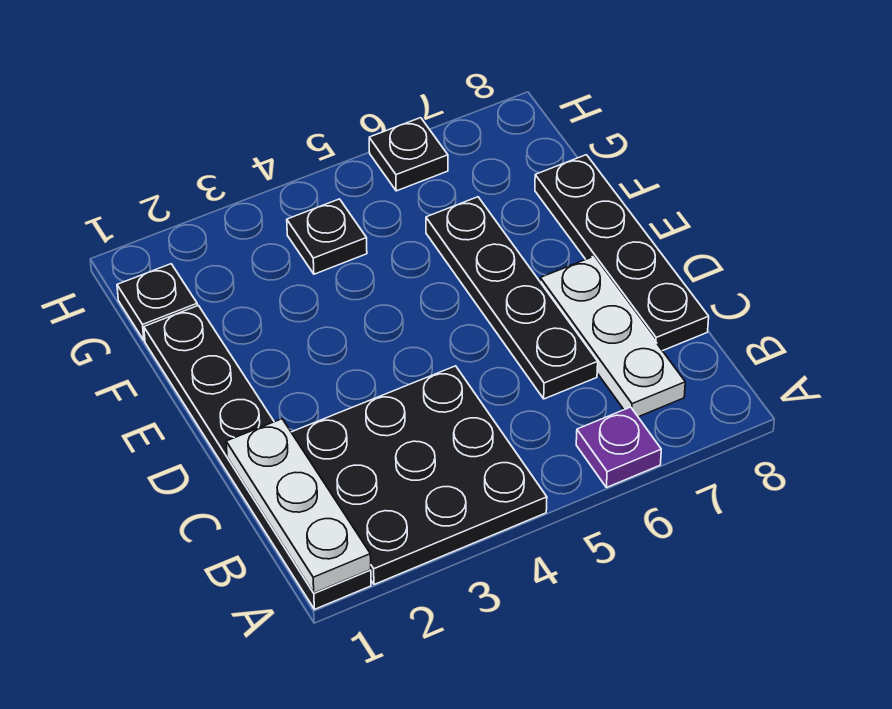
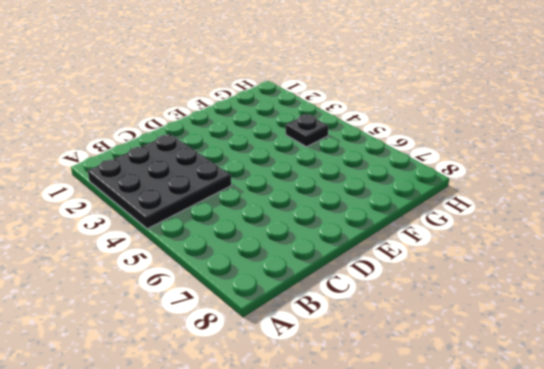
none -> black plate A1:F1 level 1
none -> purple plate A6 level 1

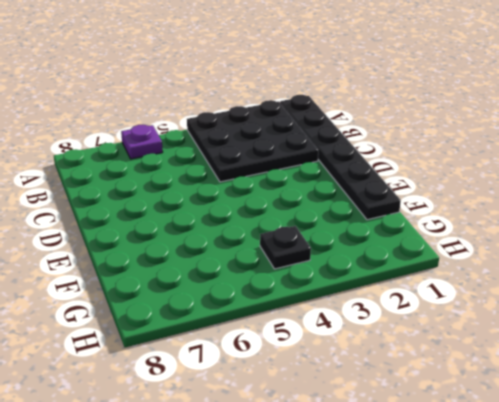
none -> white plate B7:D7 level 1
none -> black plate C6:F6 level 1

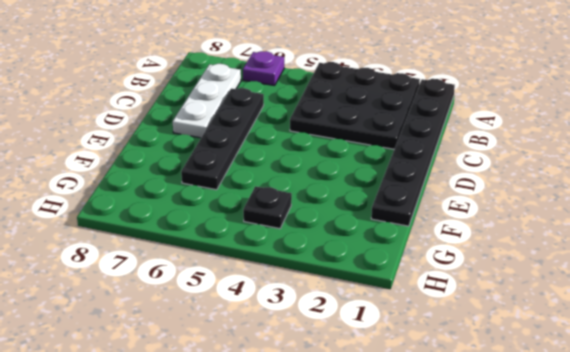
none -> black plate C8:F8 level 1
none -> black plate G1 level 1

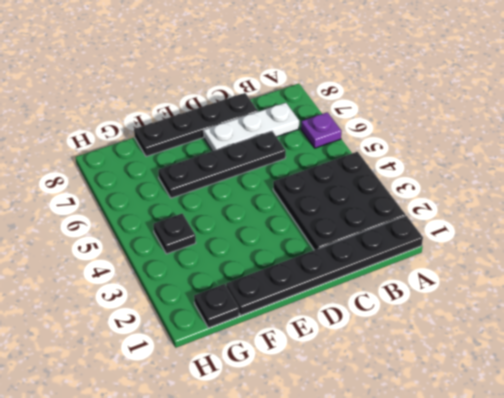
none -> black plate H6 level 1
none -> white plate A1:C1 level 2

